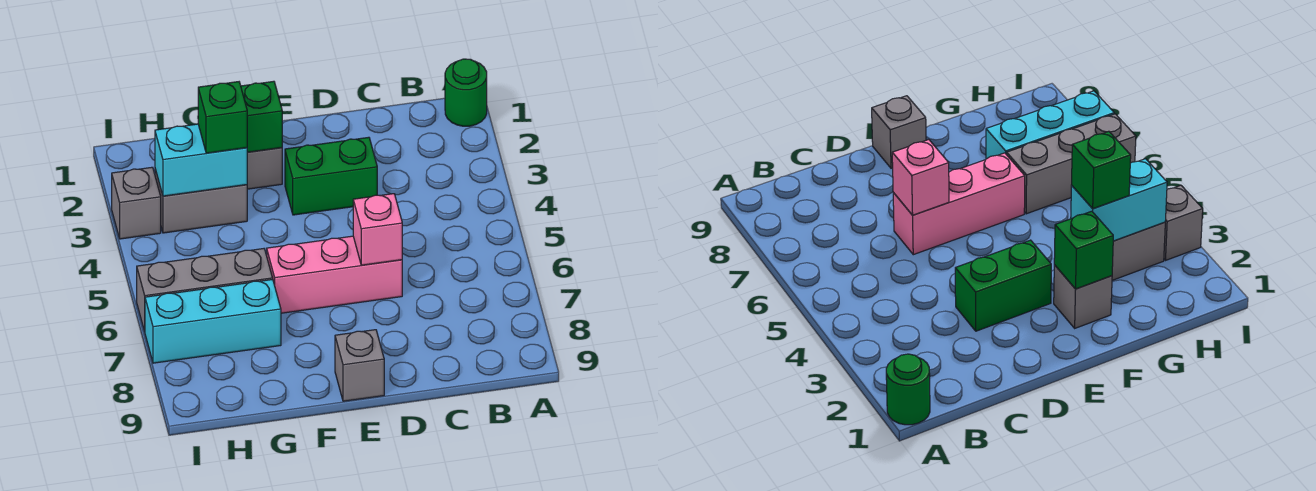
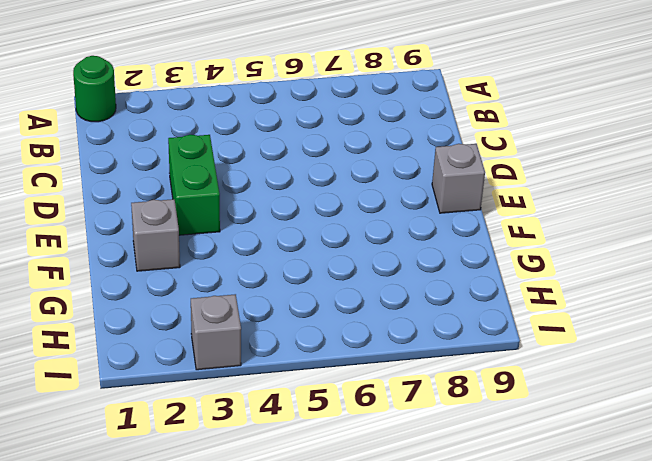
none -> pink brick D6:F6 level 1
none -> grey brick G3:H3 level 1
none -> grey brick G6:I6 level 1

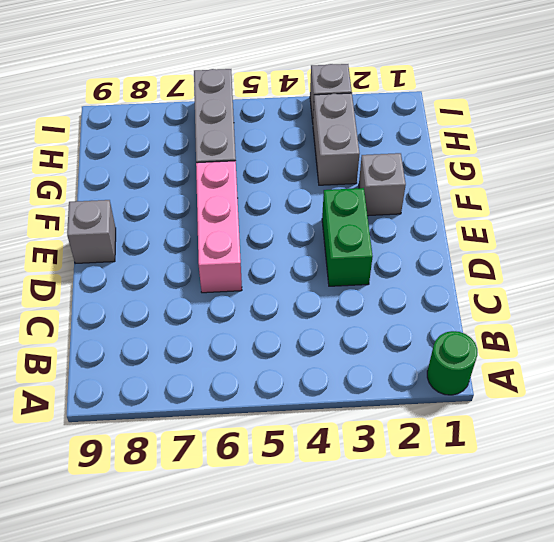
none -> cyan brick G7:I7 level 1
none -> pink brick D6 level 2
none -> green brick F2 level 2

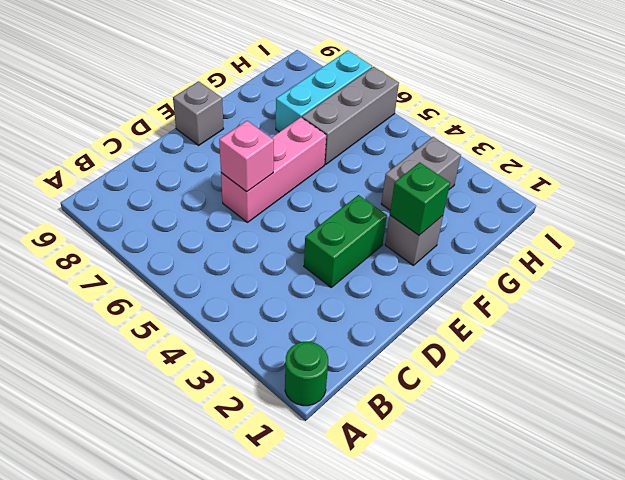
none -> grey brick I3 level 1
none -> cyan brick G3:H3 level 2
none -> green brick G3 level 3

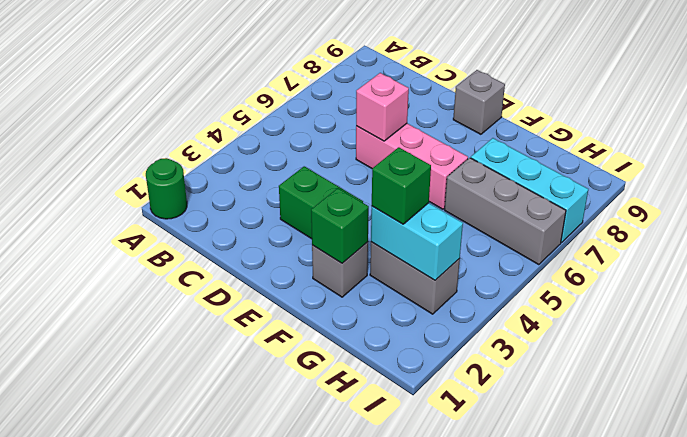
none -> grey brick I3 level 1

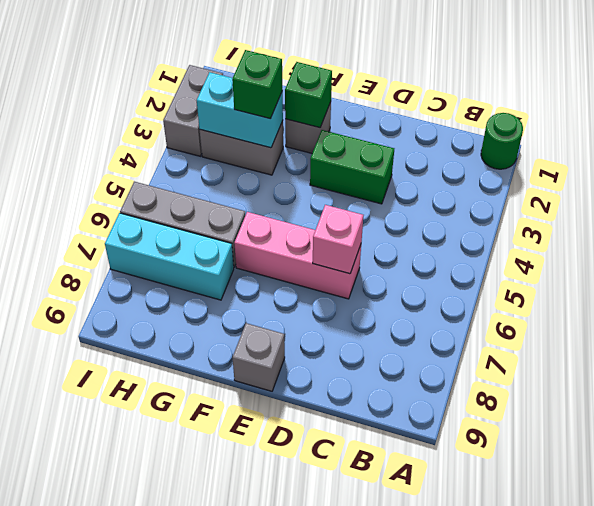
grey brick I2:I3 level 1 -> grey brick I3 level 1

